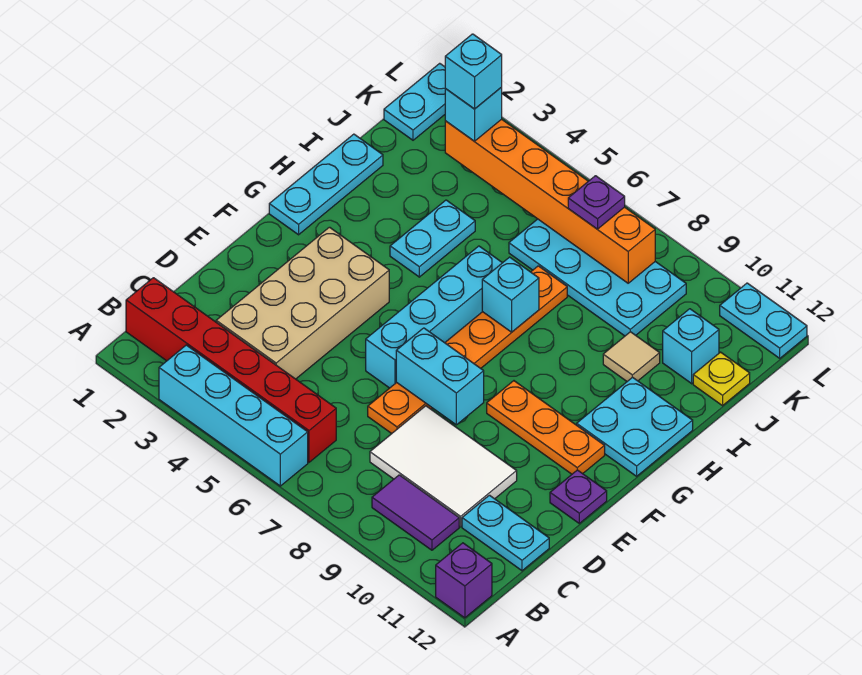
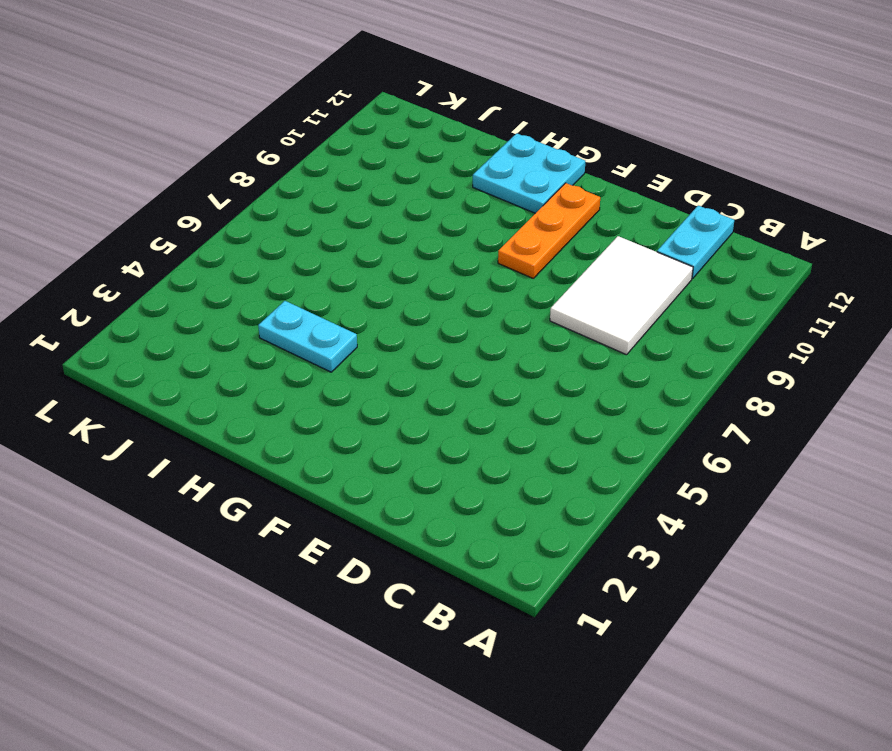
none -> cyan brick A3:A6 level 1
none -> purple brick A12 level 1
none -> red brick B1:B6 level 1

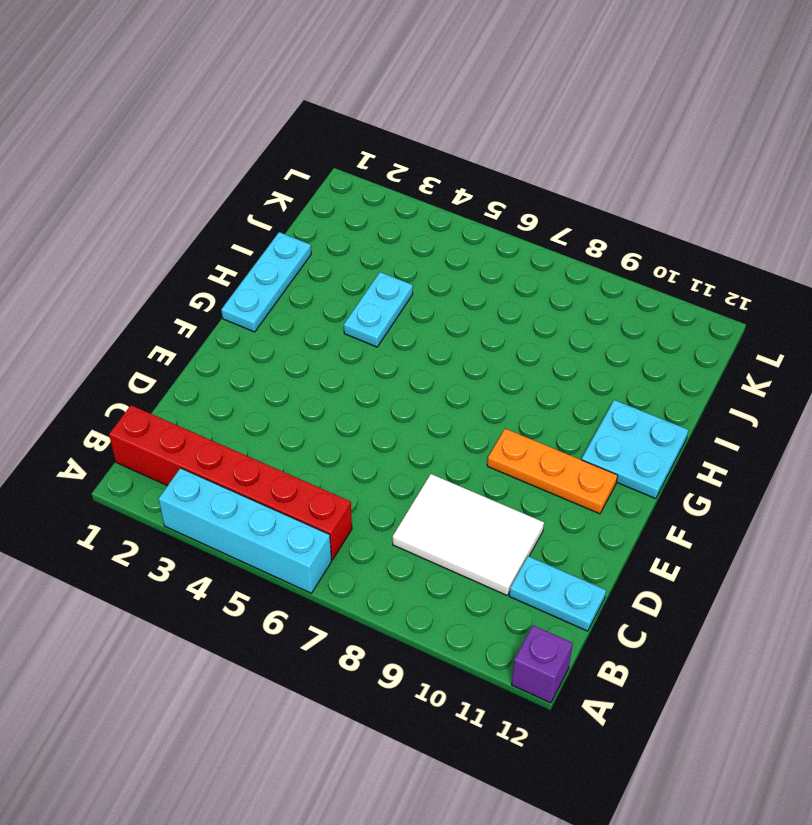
none -> purple tile B9:B10 level 1
none -> tan brick C3:F4 level 1
none -> orange plate D7:I7 level 1

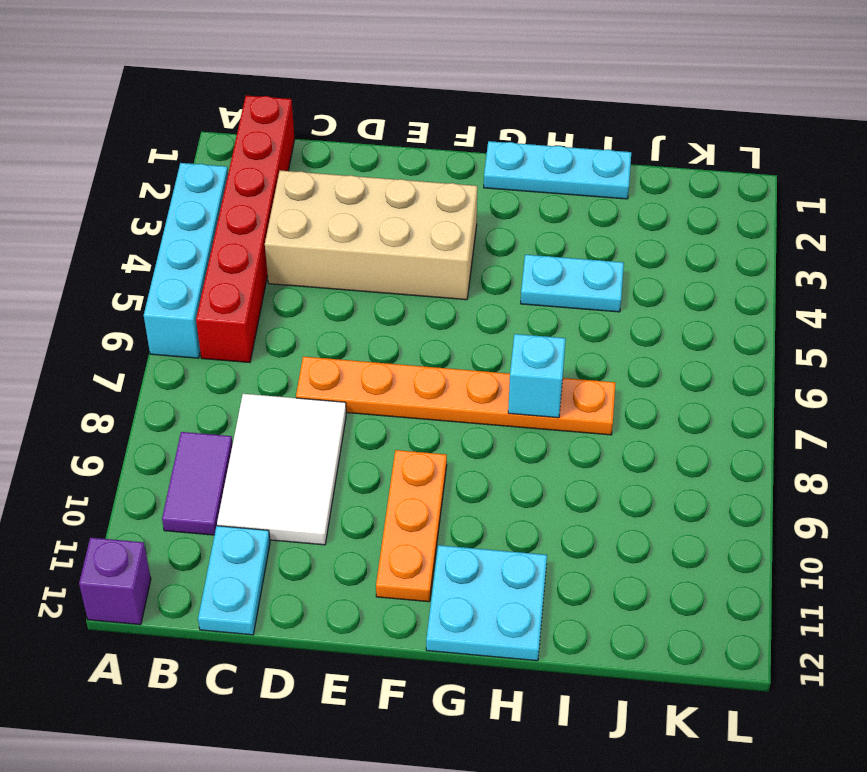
none -> cyan brick E6:H6 level 1
none -> purple plate E12 level 1
none -> tan tile I10 level 1

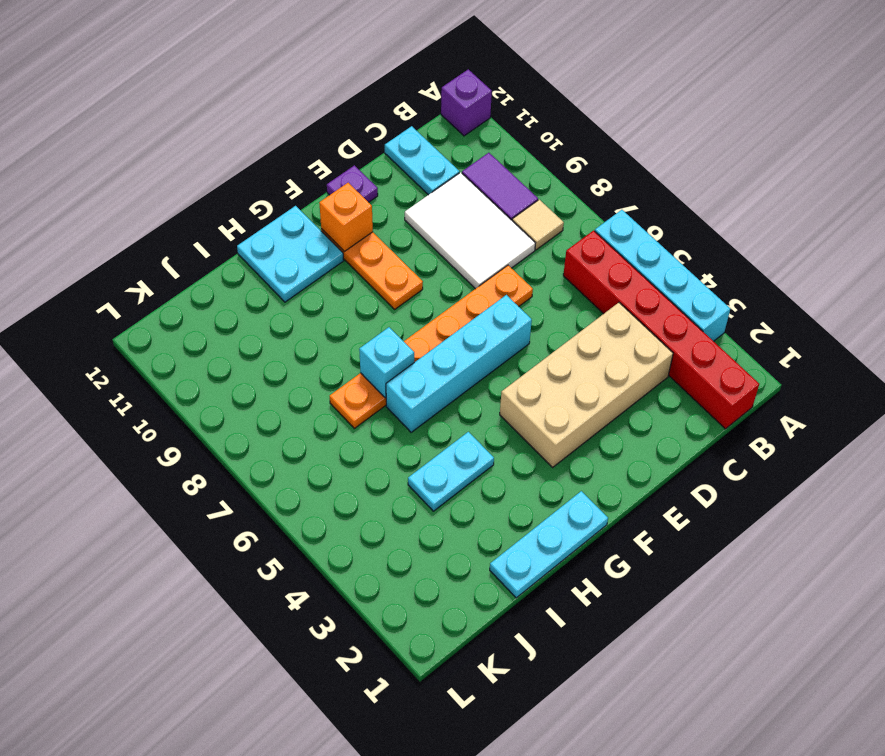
tan tile B8 level 1 -> tan tile I10 level 1
orange brick F11 level 2 -> none
none -> cyan plate J6:K9 level 1
none -> cyan brick J11 level 1
none -> yellow plate J12 level 1

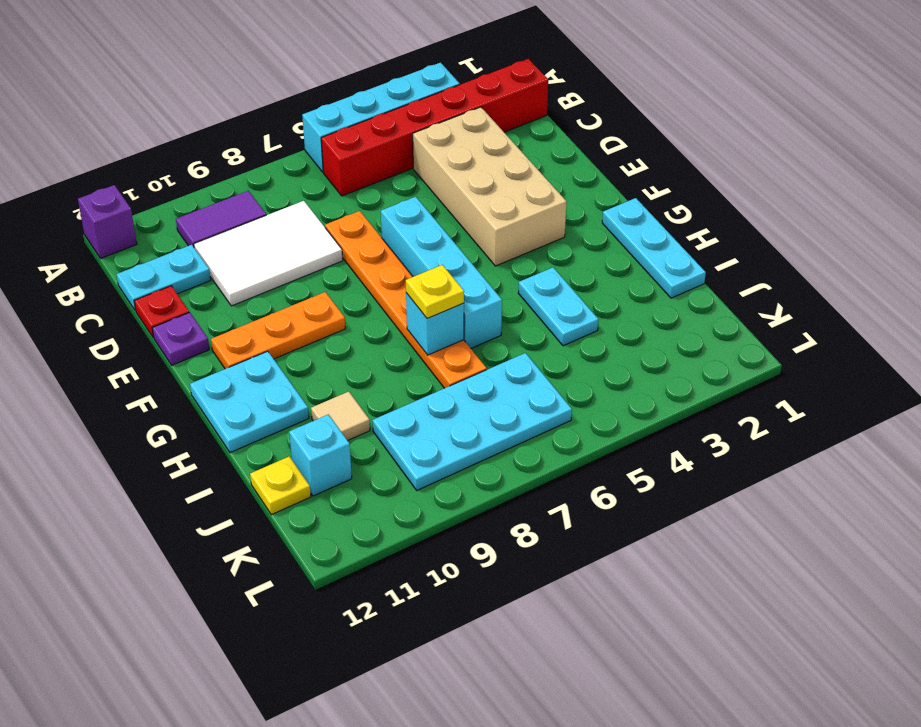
red plate D12 level 1 -> none
yellow plate H7 level 3 -> none
none -> cyan plate K1:L1 level 1
none -> cyan plate L11:L12 level 1
none -> cyan brick E7:E8 level 2

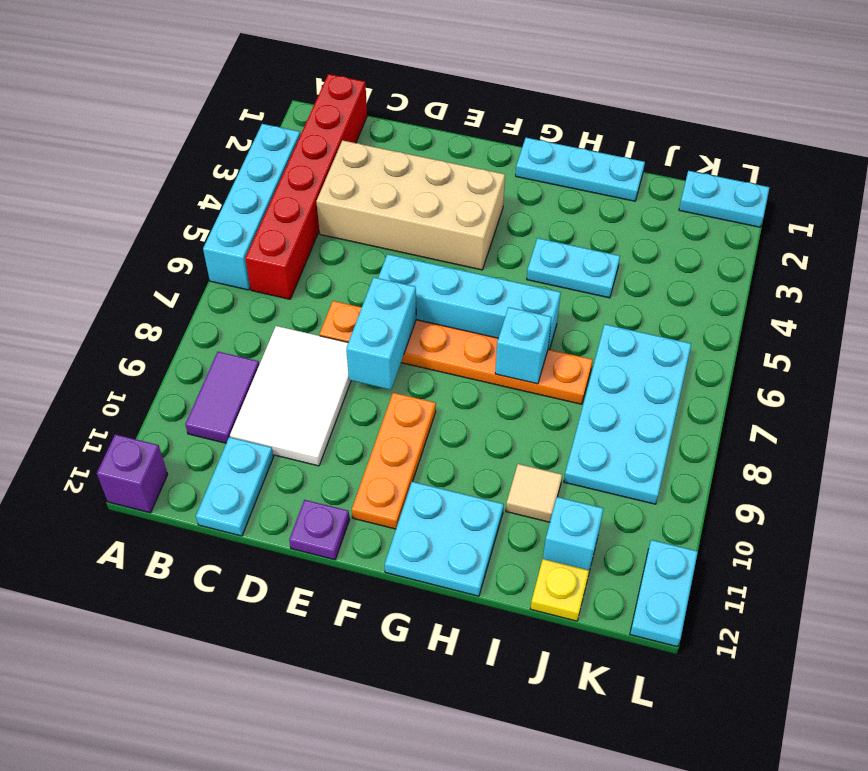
none -> orange brick K3:K8 level 2
none -> cyan brick K3 level 3
none -> purple plate K7 level 3

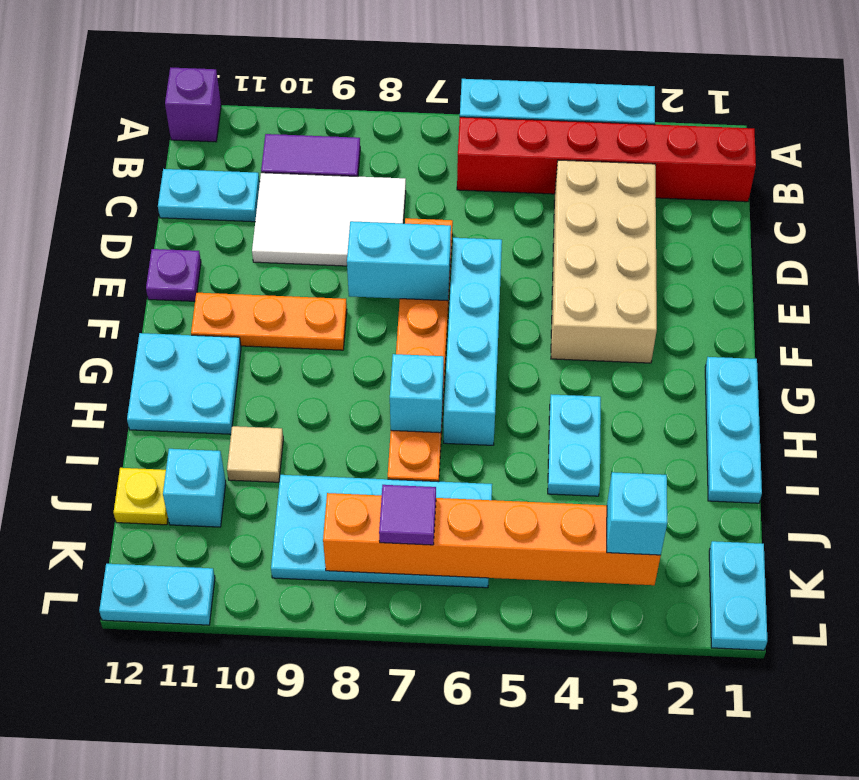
purple tile K7 level 3 -> purple plate K7 level 3
none -> cyan brick K3 level 4

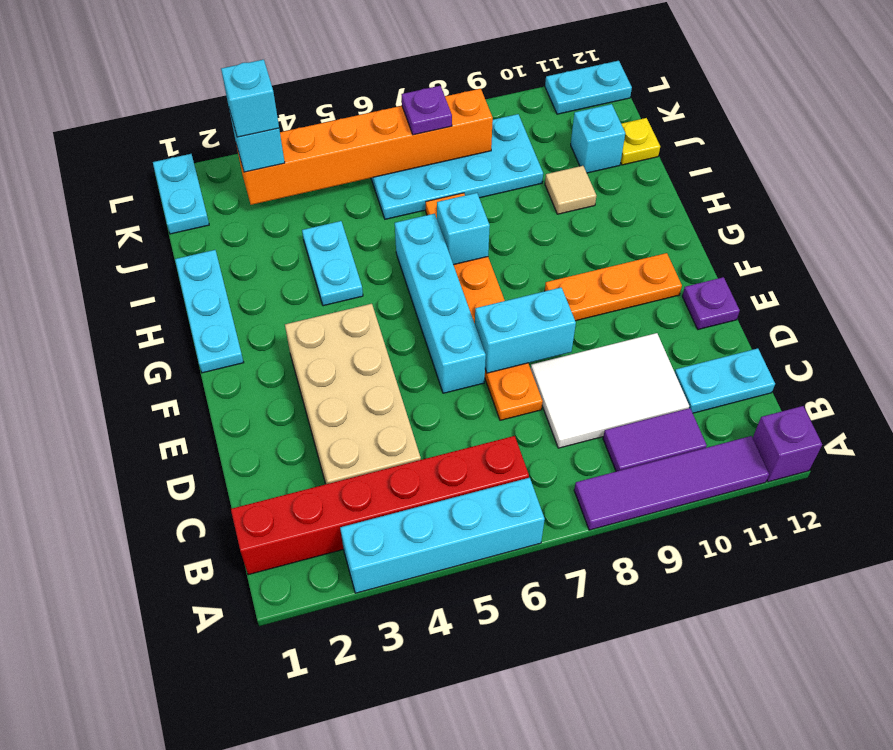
purple tile A8:A11 level 1 -> none
none -> cyan plate G11:H12 level 1

